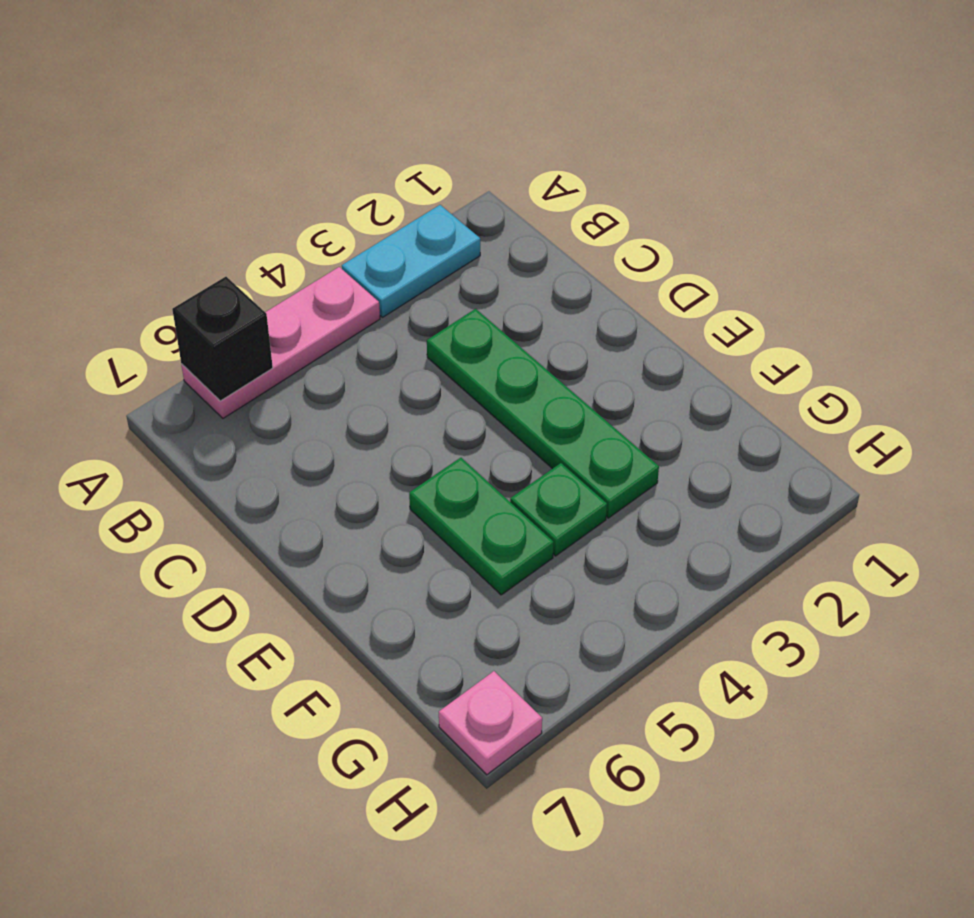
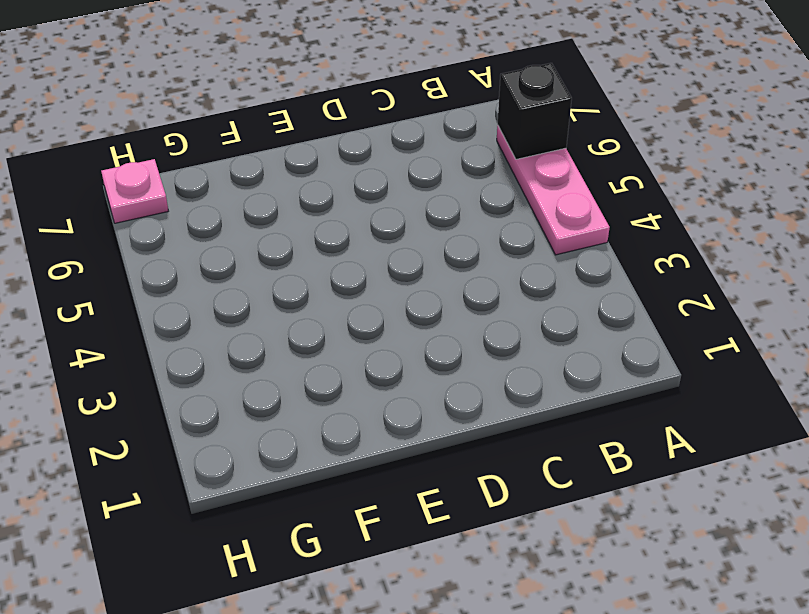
none -> cyan plate A2:A3 level 1
none -> green plate C3:F3 level 1

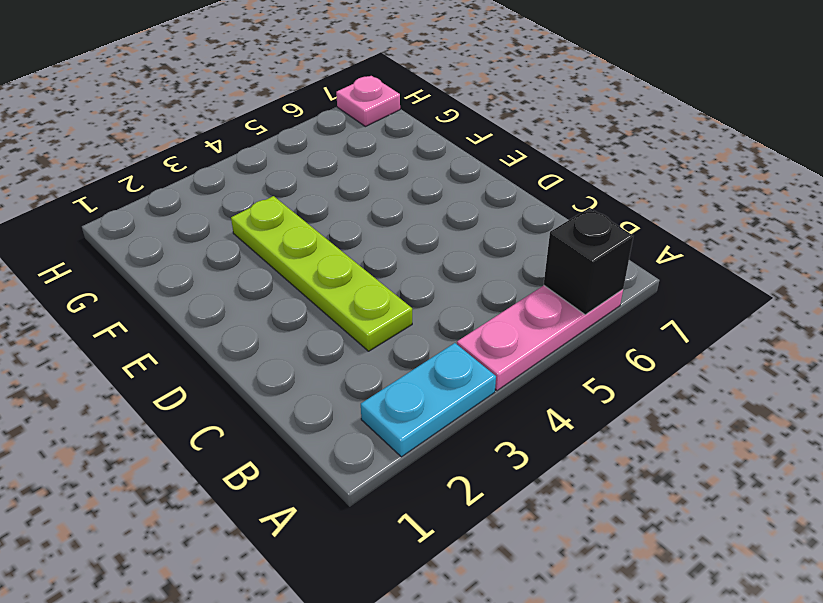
lime plate C3:F3 level 1 -> green plate C3:F3 level 1
none -> green plate E5:F5 level 1
none -> green plate F4 level 1

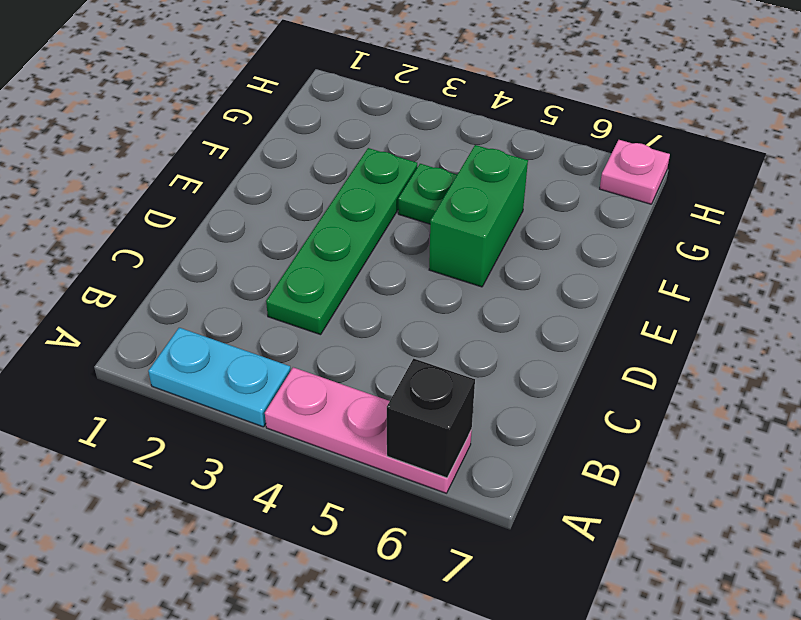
green brick E5:F5 level 1 -> green plate E5:F5 level 1

